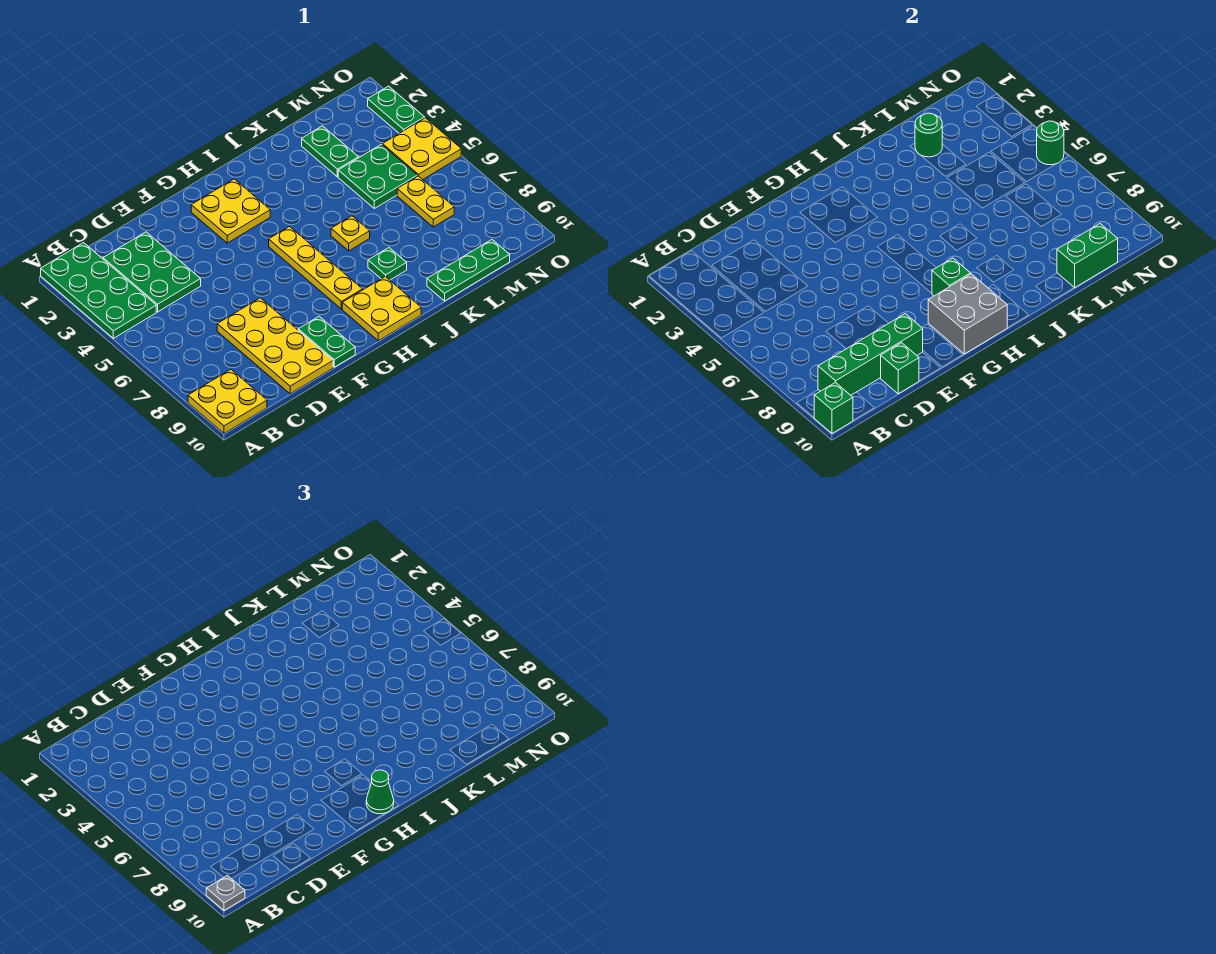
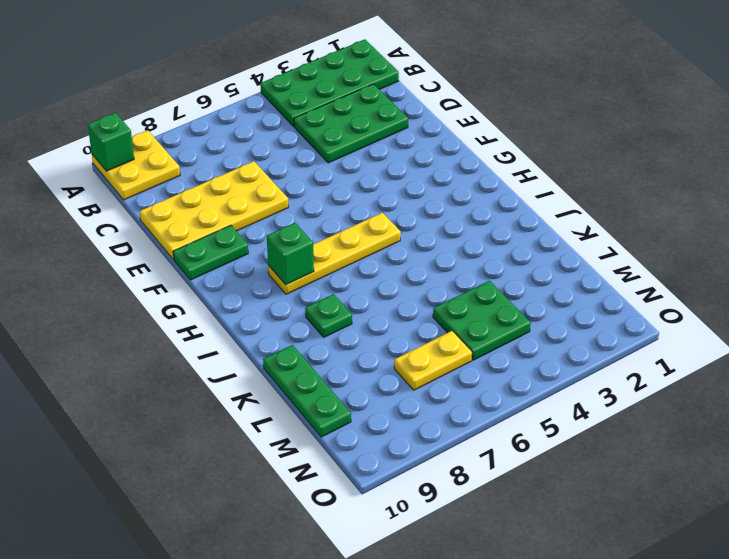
none -> yellow plate G2:H3 level 1
none -> yellow plate H9:I10 level 1
none -> yellow plate J6 level 1

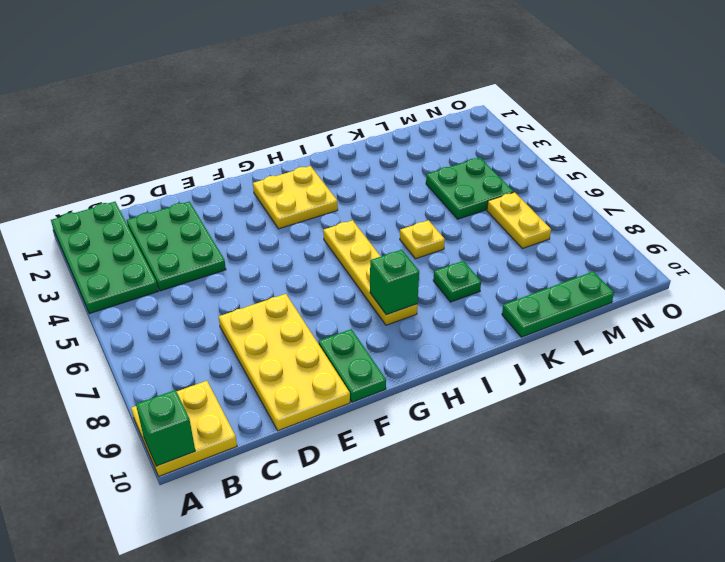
none -> yellow plate H9:I10 level 1
none -> green plate L2:L3 level 1
none -> yellow plate N4:O5 level 1

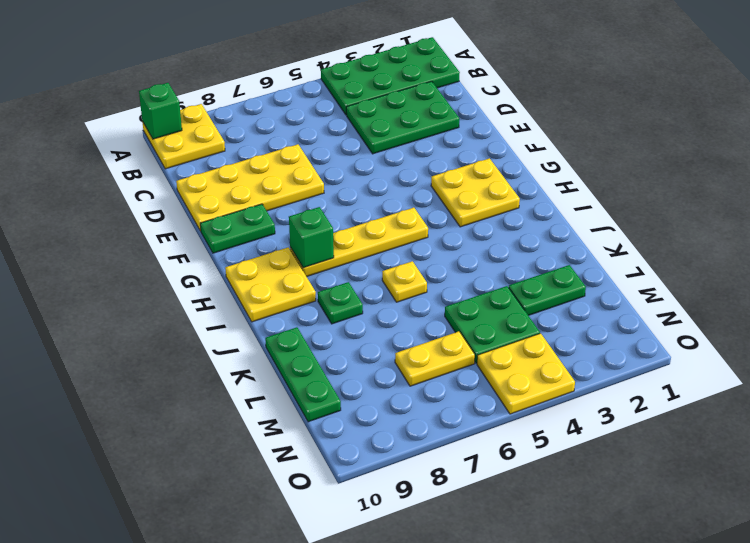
none -> green plate O2:O3 level 1
none -> green brick B9:E9 level 2
none -> green brick D10 level 2

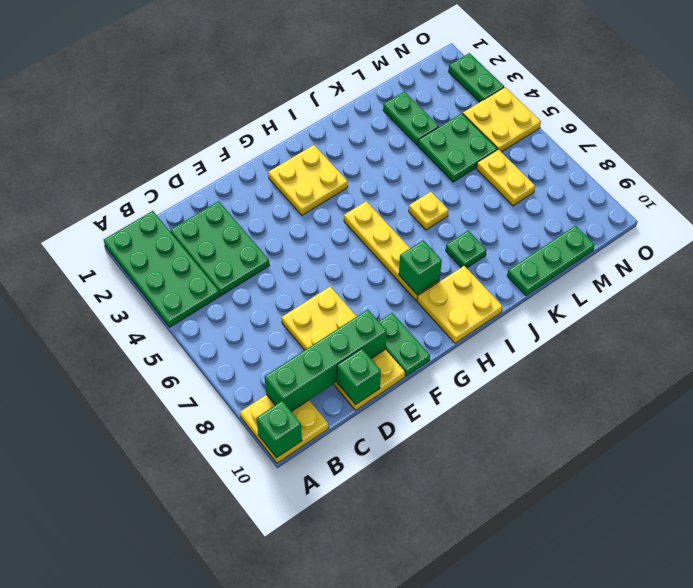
none -> grey brick G9:H10 level 2
none -> green round brick L2 level 2
none -> green brick L10:M10 level 2

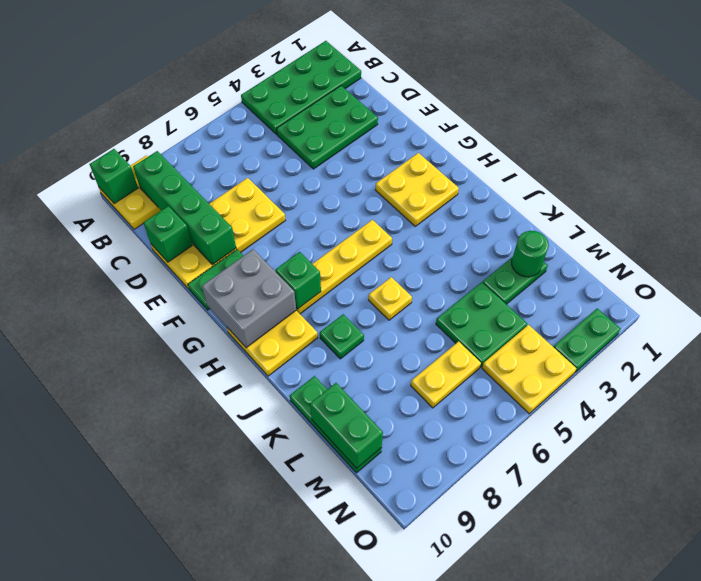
none -> green round brick O5 level 2
none -> grey plate A10 level 3
none -> green cone H10 level 3

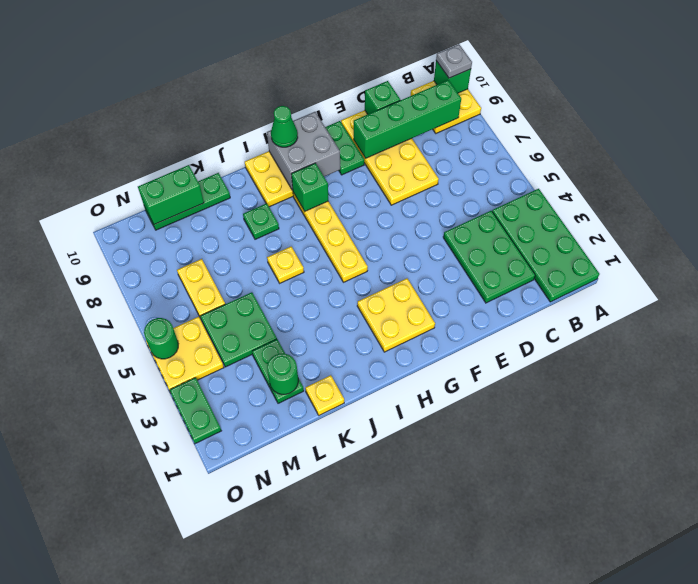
yellow plate K1 level 1 -> none

